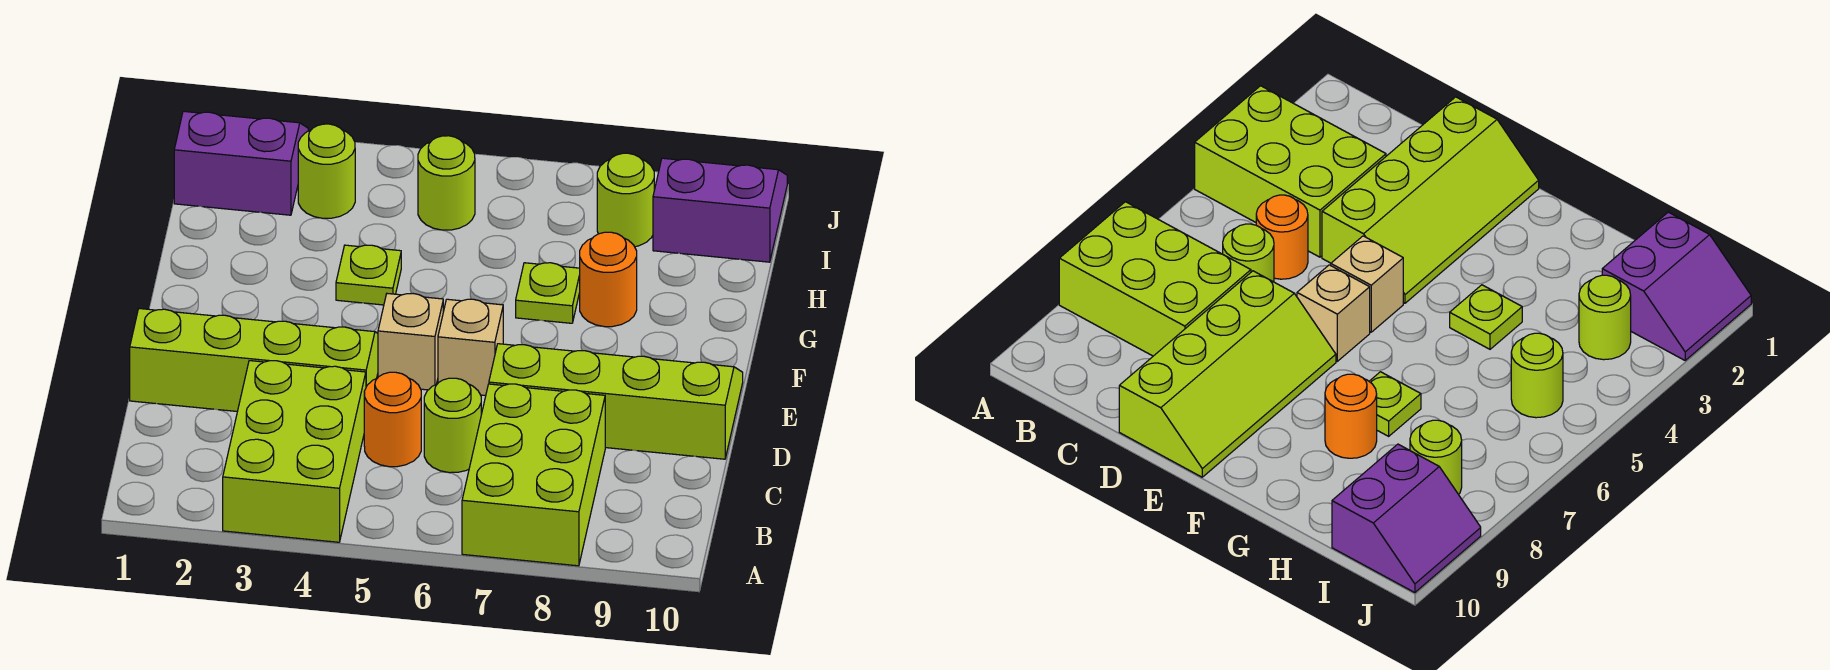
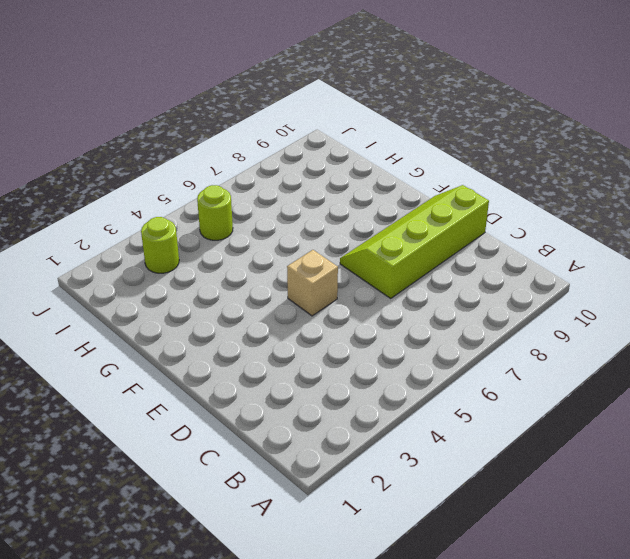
none -> lime brick A3:C4 level 1
none -> lime brick A7:C8 level 1
none -> orange round brick C5 level 1

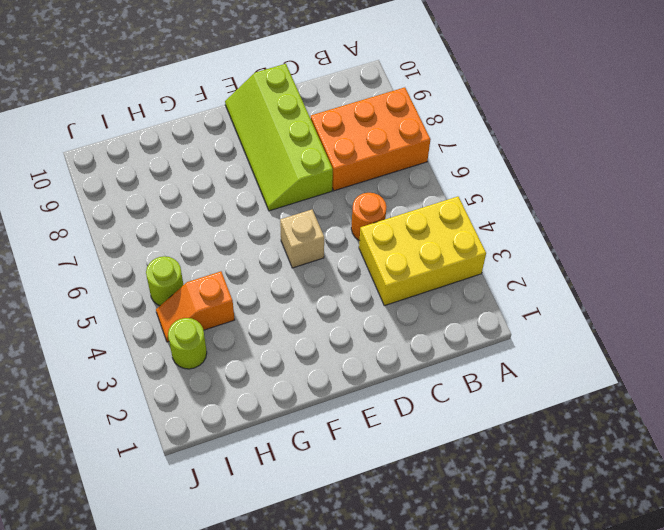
yellow brick A3:C4 level 1 -> lime brick A3:C4 level 1
orange brick A7:C8 level 1 -> lime brick A7:C8 level 1
orange slope H4:I4 level 1 top H -> none
none -> lime round brick C6 level 1
none -> lime slope D1:E4 level 1 top D
none -> tan brick E6 level 1

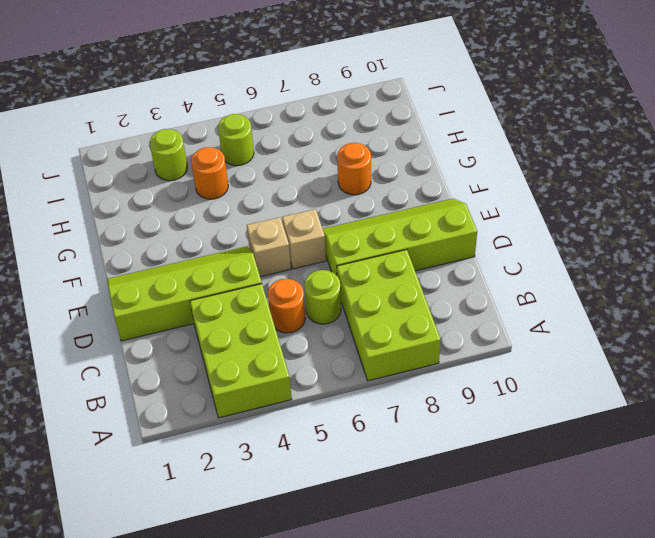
orange round brick H4 level 1 -> none
none -> lime plate G4 level 1
none -> lime plate G7 level 1
none -> purple slope I1:J2 level 1 top I

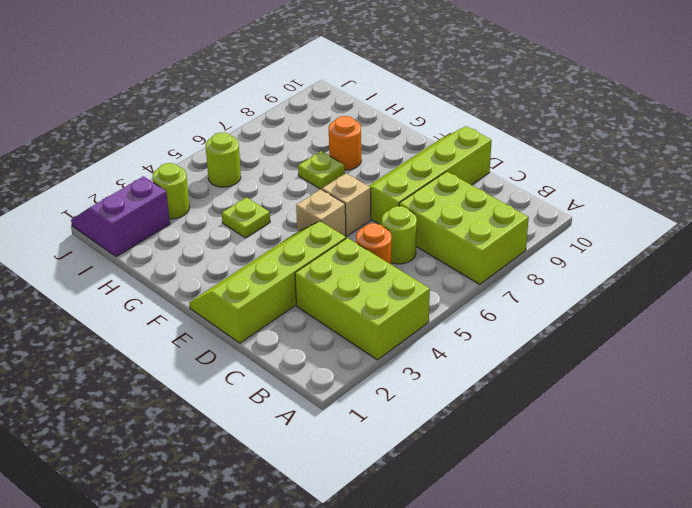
none -> lime round brick I8 level 1
none -> purple slope I9:J10 level 1 top I

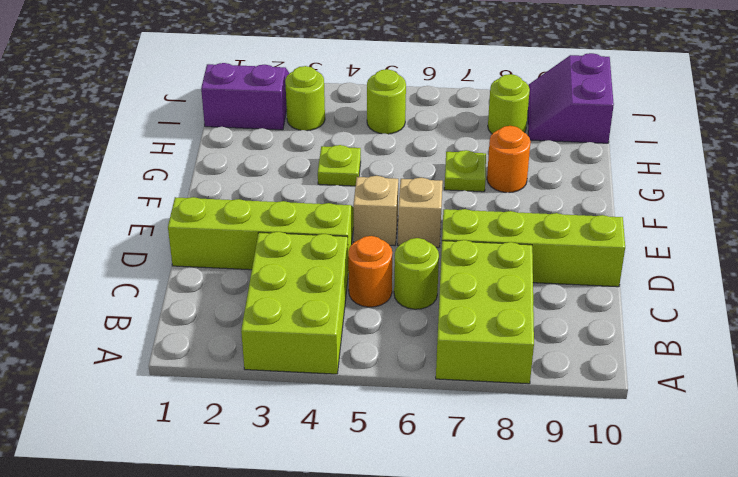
purple slope I9:J10 level 1 top 10 -> purple slope I9:J10 level 1 top I

